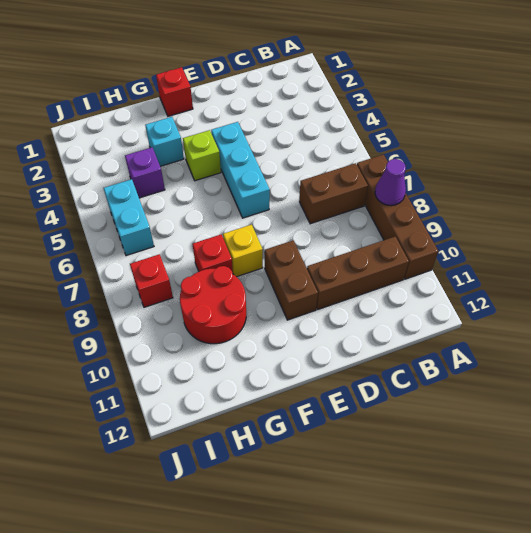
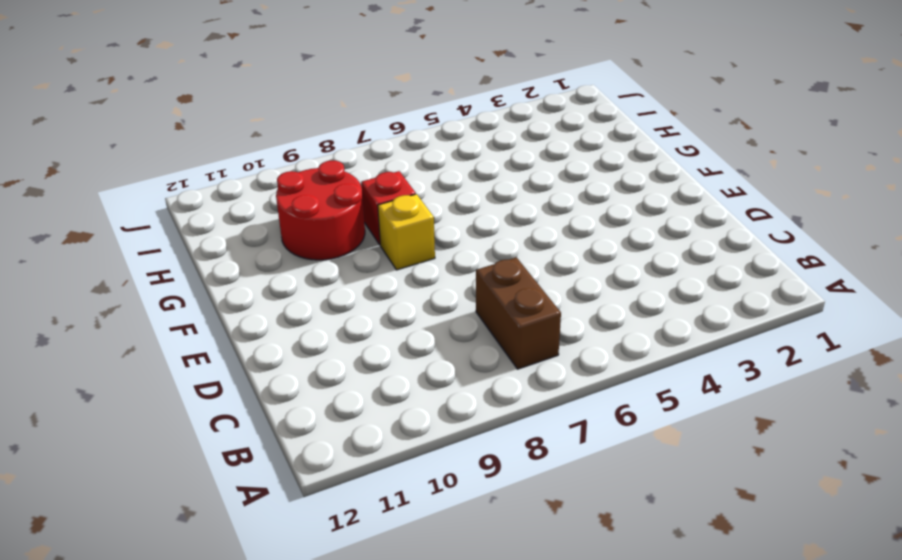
none -> brown brick A7:A10 level 1
none -> brown brick B10:D10 level 1
none -> cyan brick E4:E6 level 1

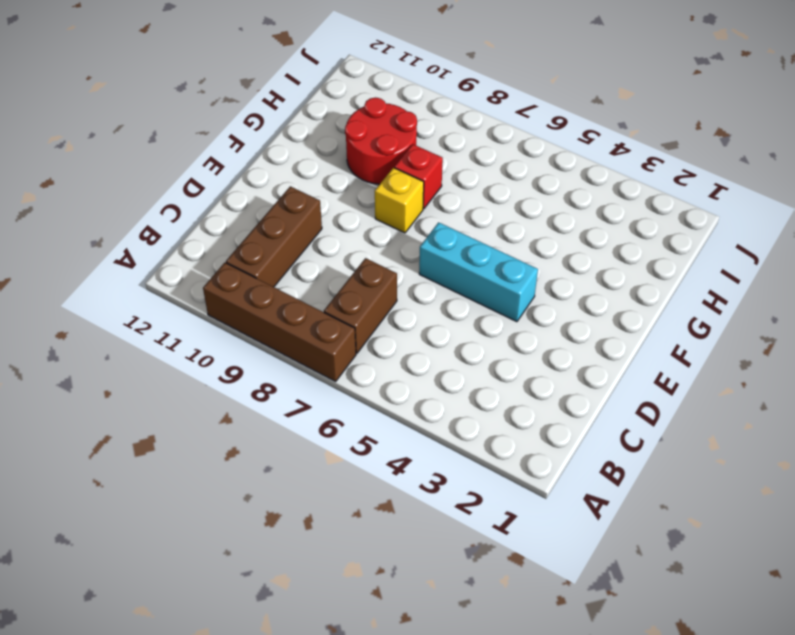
none -> brown brick E9:E10 level 1
none -> red brick F1 level 1
none -> lime brick F4 level 1

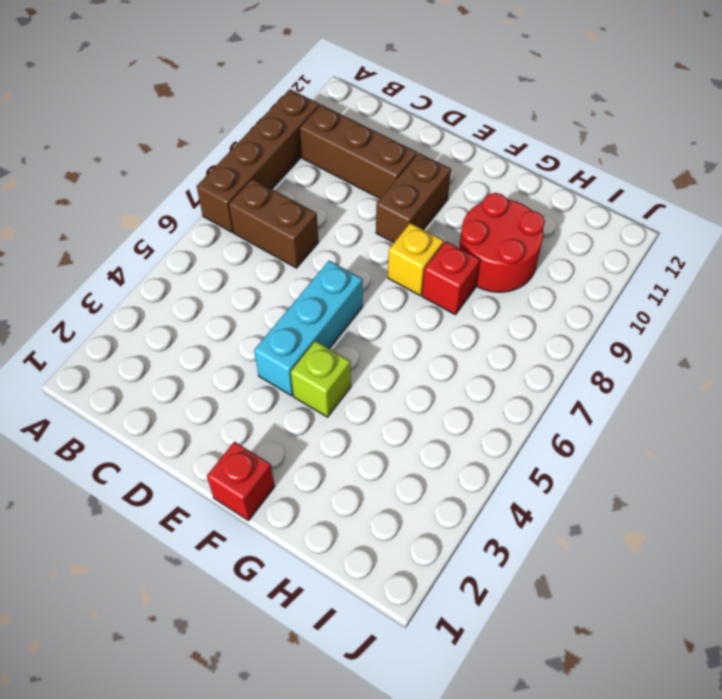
none -> cyan brick G3 level 1
none -> purple brick H4 level 1
none -> cyan brick I5:I6 level 1

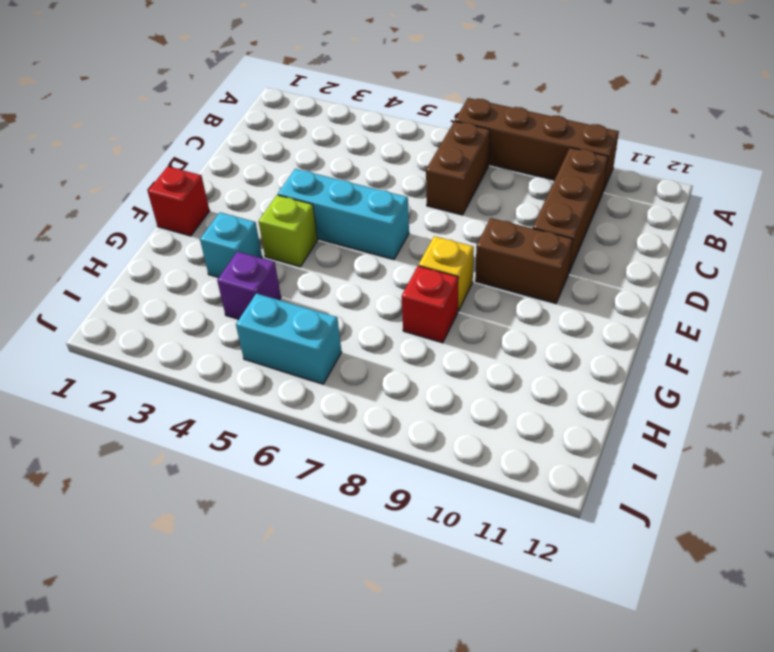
none -> red round brick G9:H10 level 1
none -> red brick I8 level 1
none -> purple cone A8 level 2

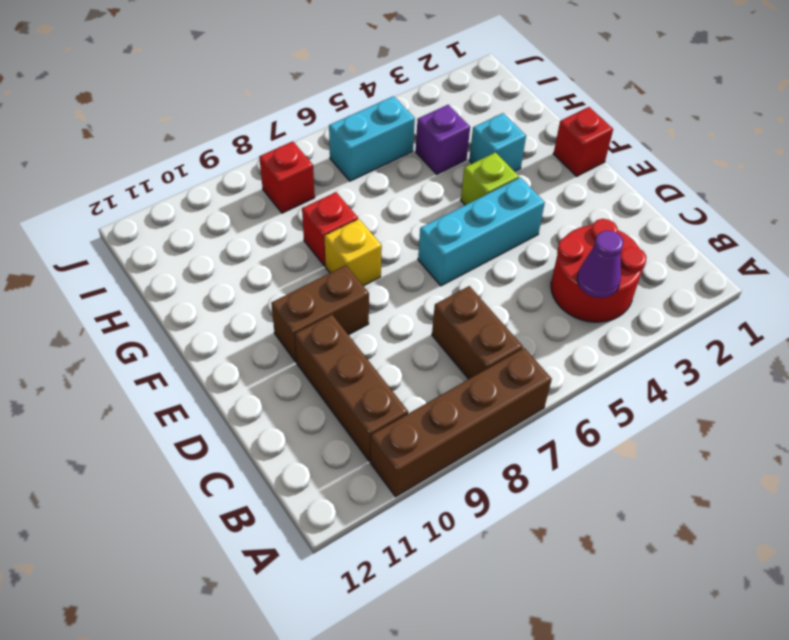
red round brick B3:C4 level 1 -> red round brick G9:H10 level 1
purple cone B4 level 2 -> purple cone A8 level 2

